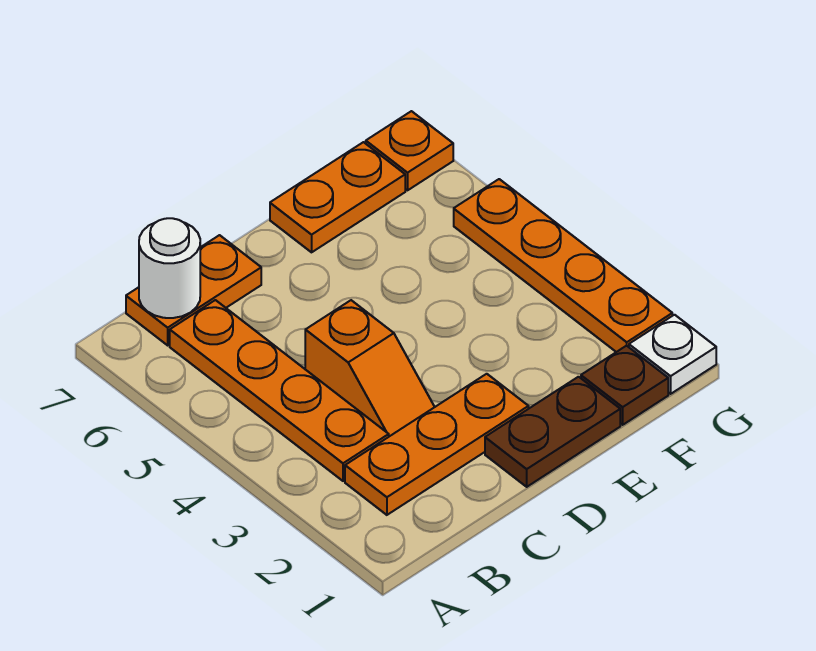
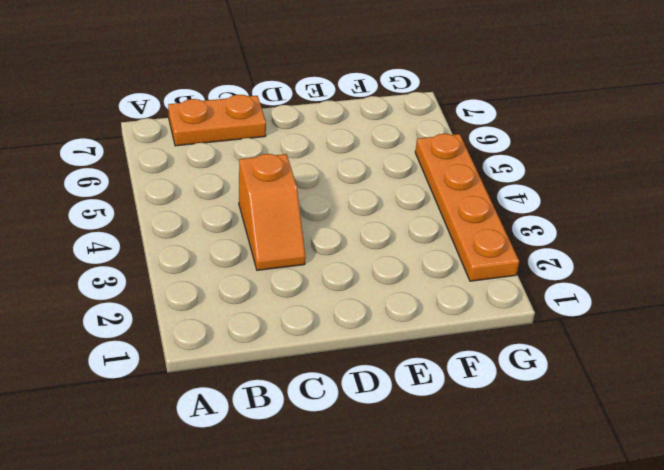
none -> orange plate B2:D2 level 1
none -> orange plate B3:B6 level 1

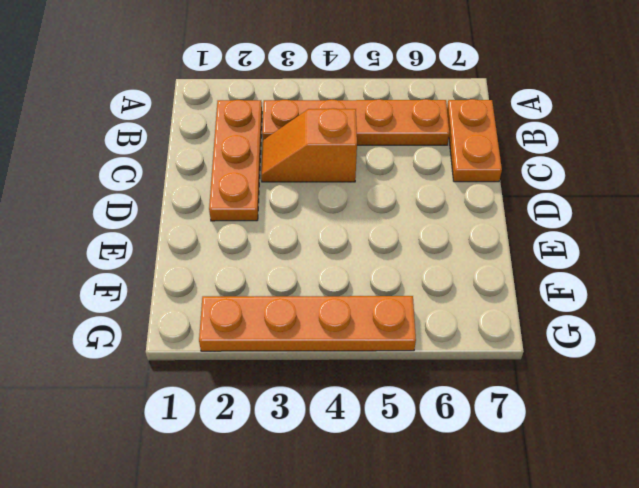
none -> brown plate D1:E1 level 1
none -> orange plate E7:F7 level 1

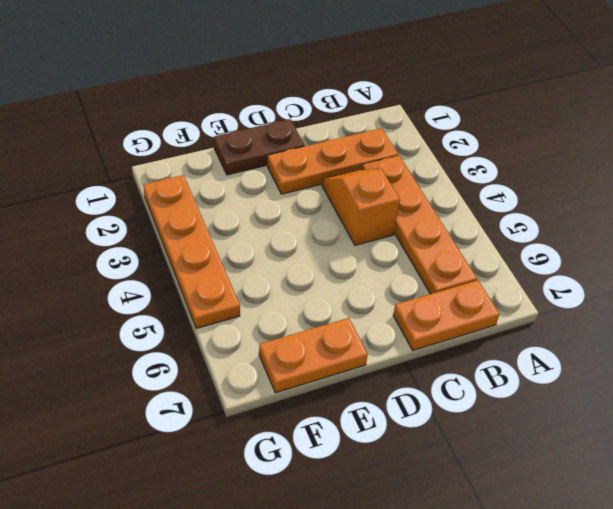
none -> brown plate F1 level 1
none -> white plate G1 level 1

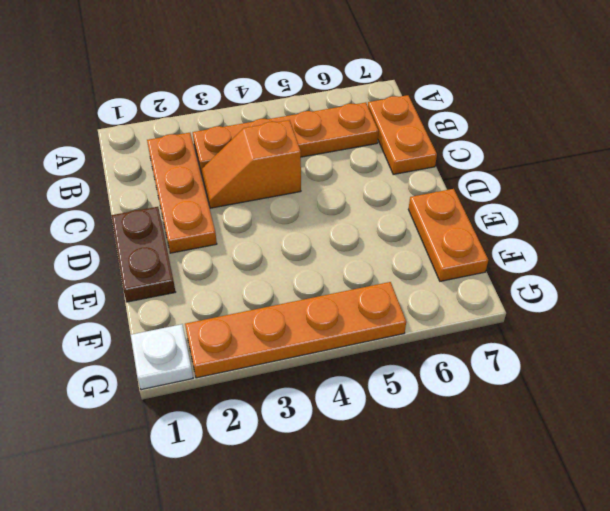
none -> brown plate F1 level 1
none -> orange plate G7 level 1

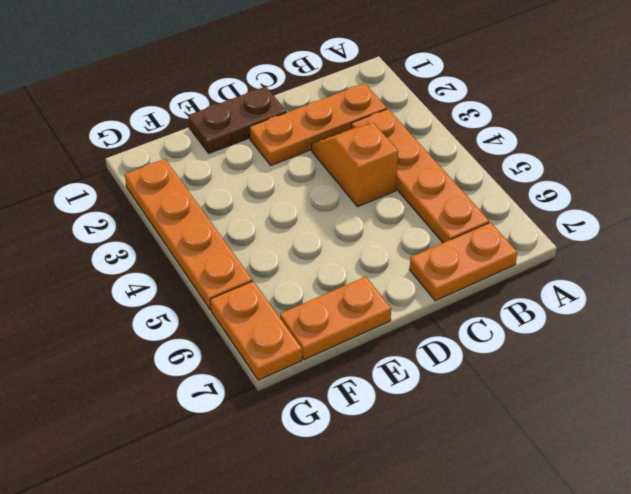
orange plate G6:G7 level 1 -> orange plate G7 level 1
none -> brown plate F1 level 1
none -> white plate G1 level 1

